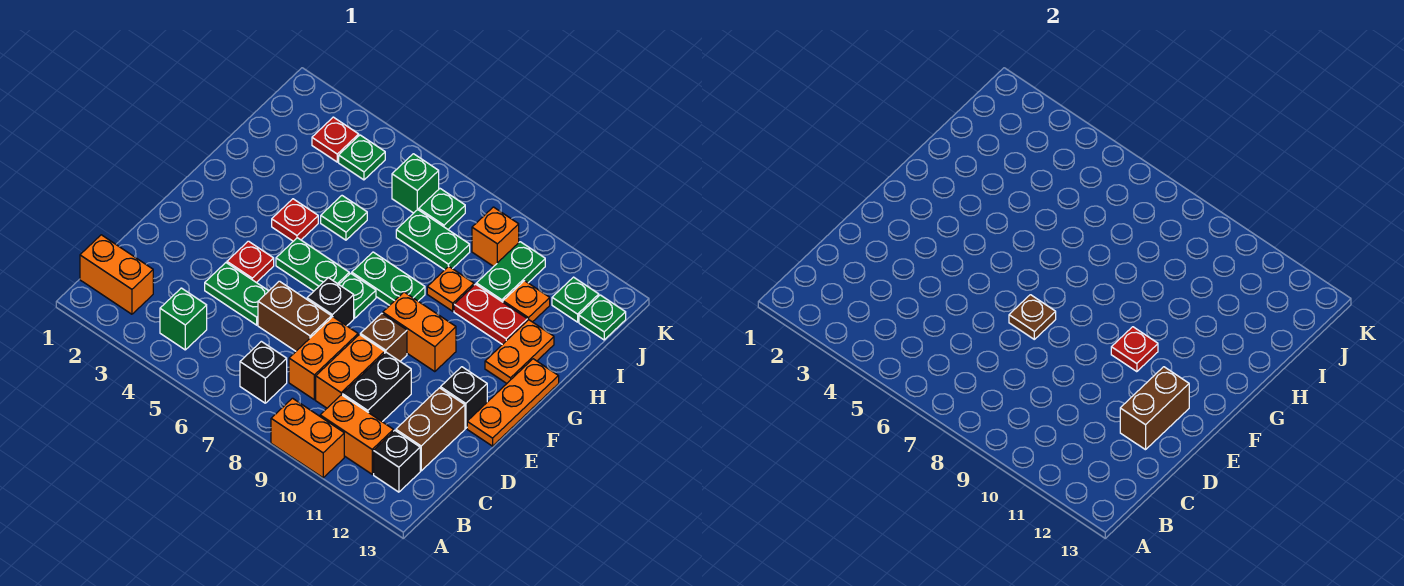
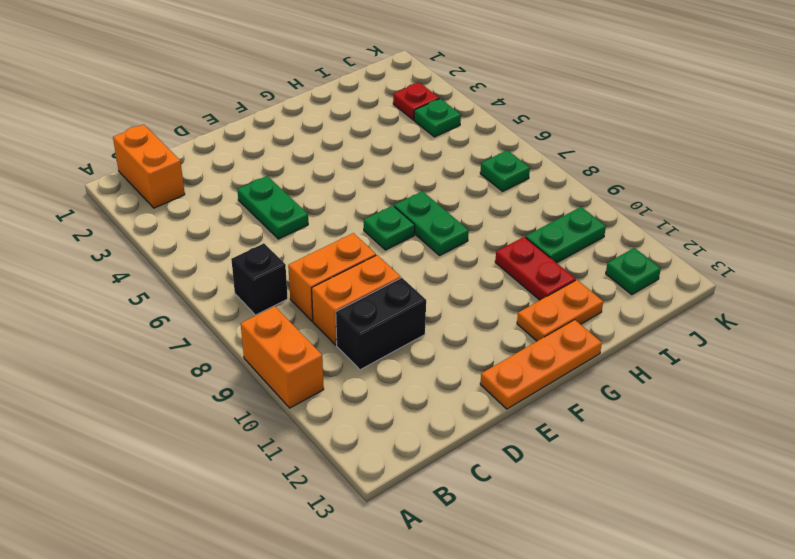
none -> green brick B4 level 1
none -> orange brick B10:B11 level 1
none -> black brick B12 level 1
none -> brown brick C12:D12 level 1

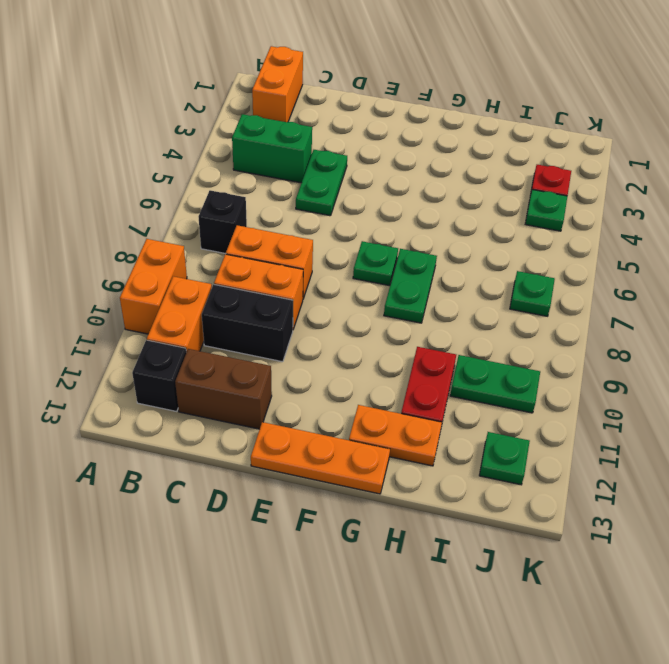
green brick B4:C4 level 1 -> green brick B4 level 1
none -> brown brick D6:D7 level 1
none -> red plate E4 level 1
none -> black brick E7 level 1
none -> brown brick E9 level 1

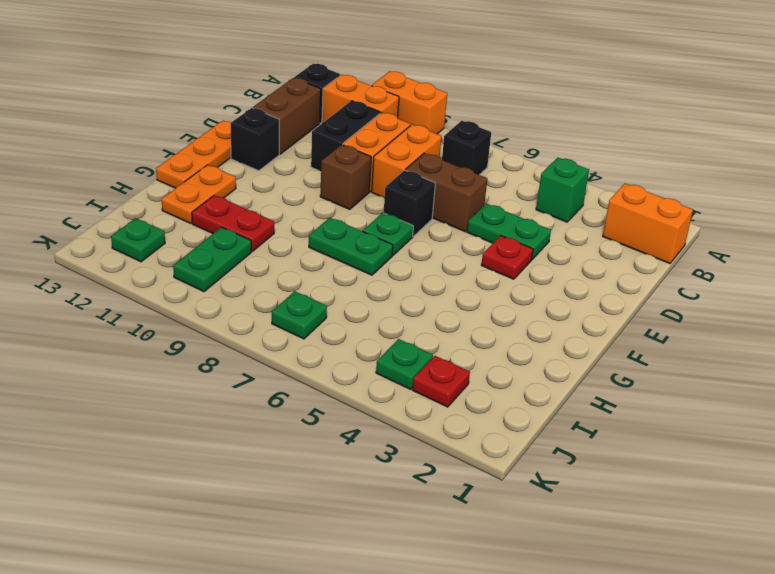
none -> green plate F5:F6 level 1
none -> orange brick F9:F10 level 1
none -> red plate G4 level 1
none -> green plate H5 level 1

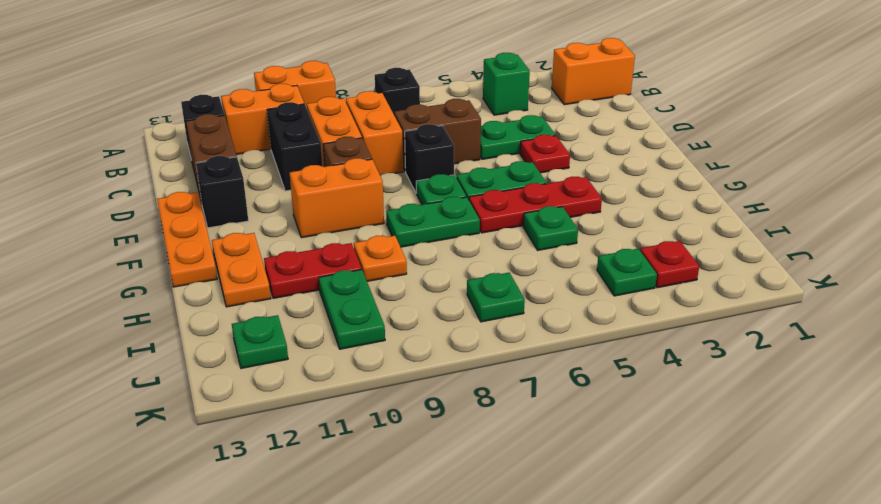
red plate G4:G6 level 1 -> red plate G4 level 1
none -> green plate I7:I8 level 1
none -> orange plate I11 level 1
none -> green brick J6 level 1
none -> orange brick J9 level 1

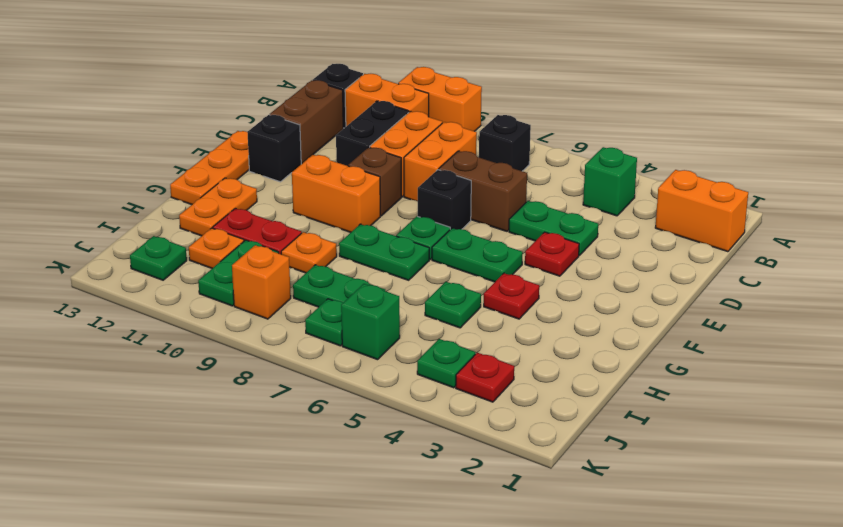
none -> green plate J13 level 1
none -> brown brick D12:E12 level 2
none -> brown plate E7 level 2
none -> red plate F10 level 2

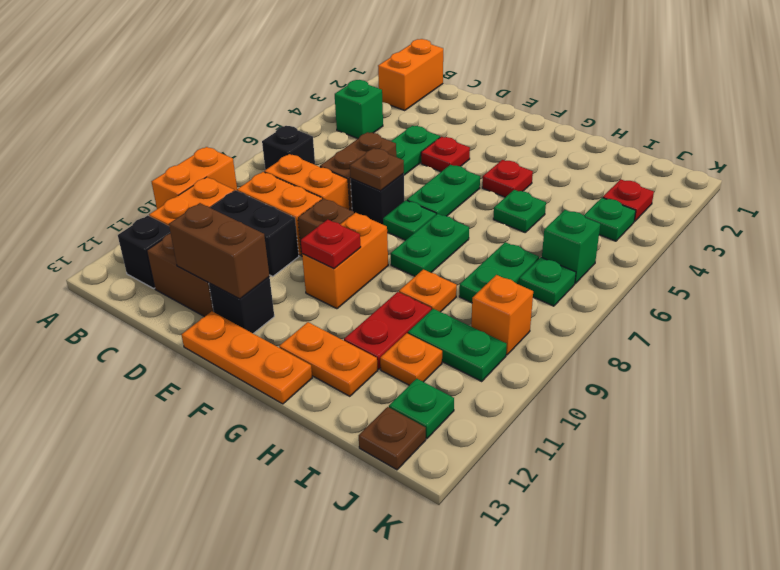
brown plate J13 level 1 -> green plate J13 level 1

